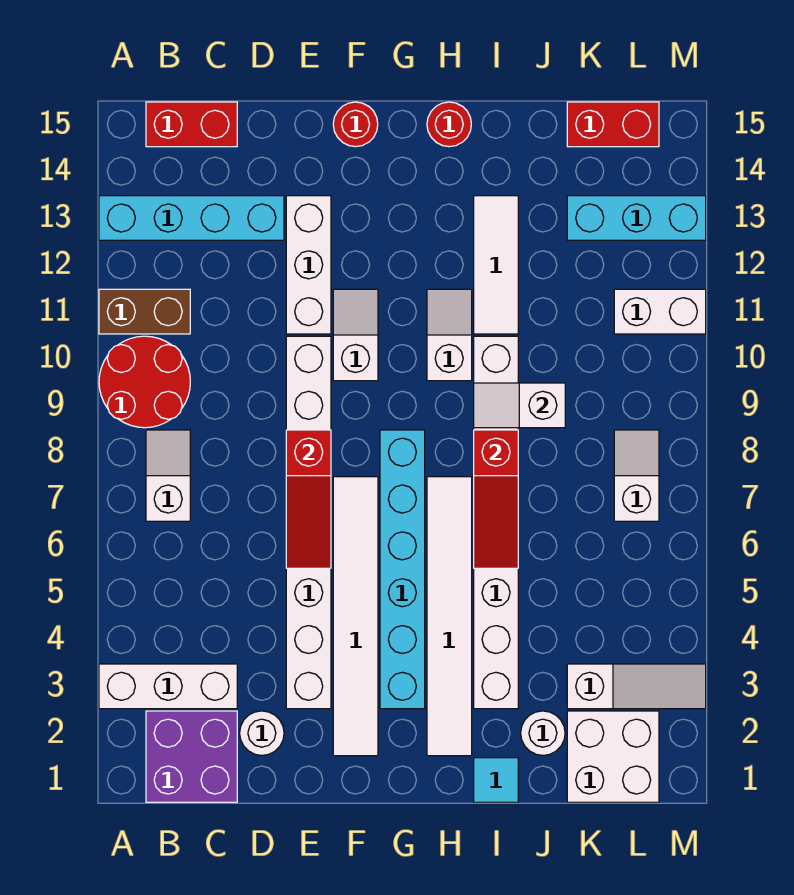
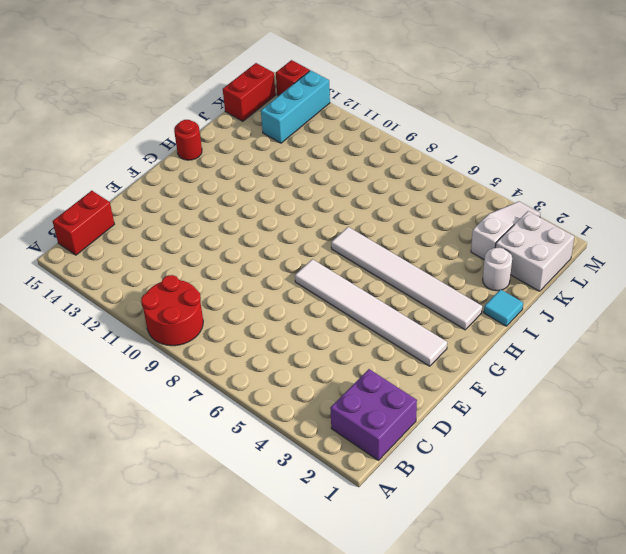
red brick M14 level 1 -> none
none -> white brick A3:C3 level 1
none -> brown brick A11:B11 level 1
none -> cyan brick A13:D13 level 1
none -> white slope B7:B8 level 1 top 7

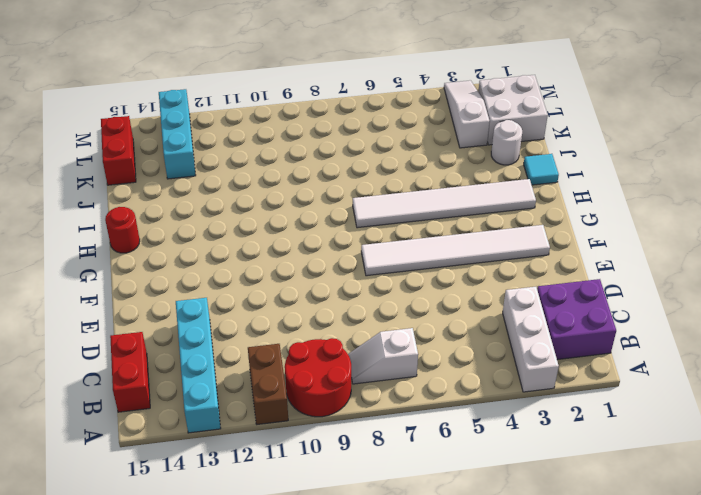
none -> white round brick D2 level 1
none -> white brick E3:E10 level 1
none -> white brick E11:E13 level 1
none -> white slope F10:F11 level 1 top 10

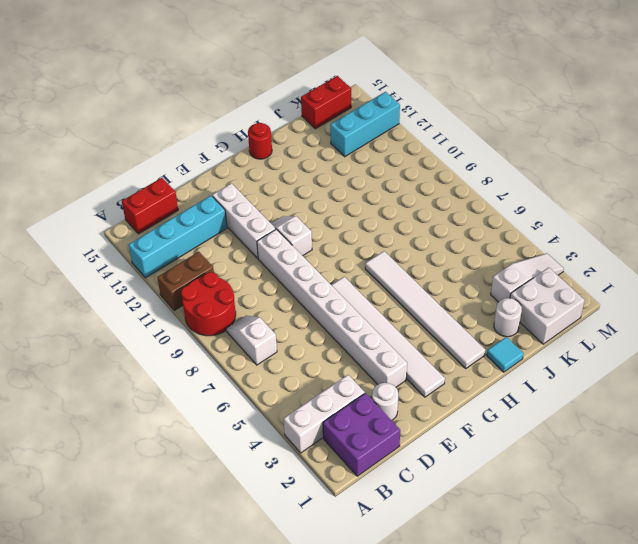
none -> red round brick F15 level 1
none -> cyan brick G3:G8 level 1
none -> white slope H10:H11 level 1 top 10
none -> white brick I3:I10 level 1

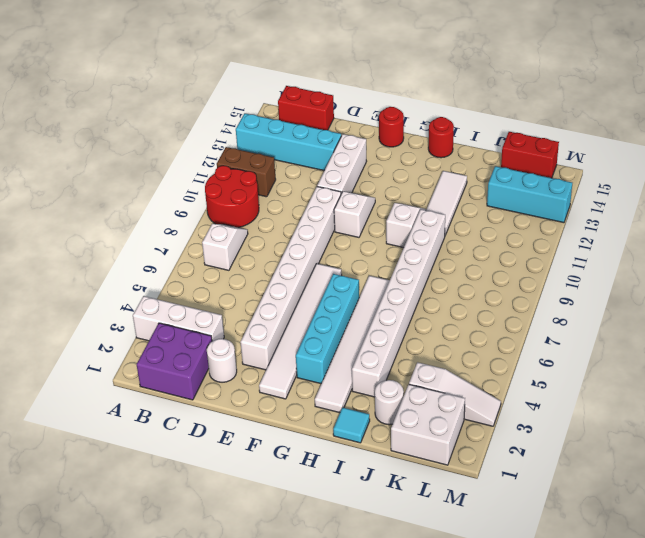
cyan brick G3:G6 level 1 -> cyan brick G3:G8 level 1
none -> white slope L7:L8 level 1 top 7
none -> white brick L11:M11 level 1
none -> red slope E6:E8 level 2 top 8
none -> red slope I6:I8 level 2 top 8

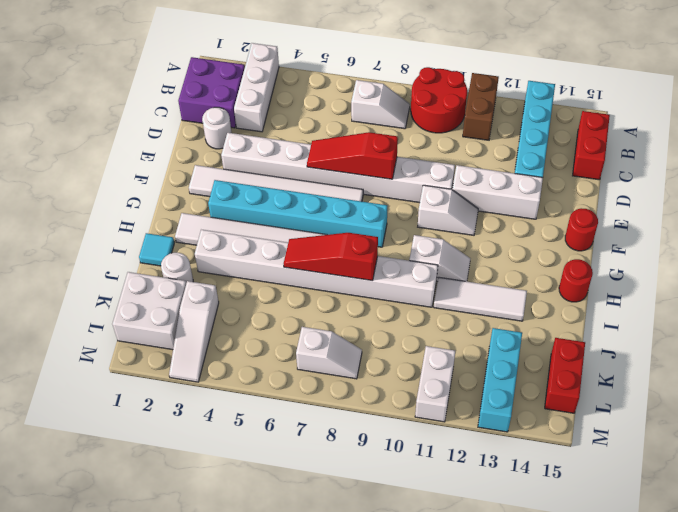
none -> white slope I9:J9 level 2 top J

